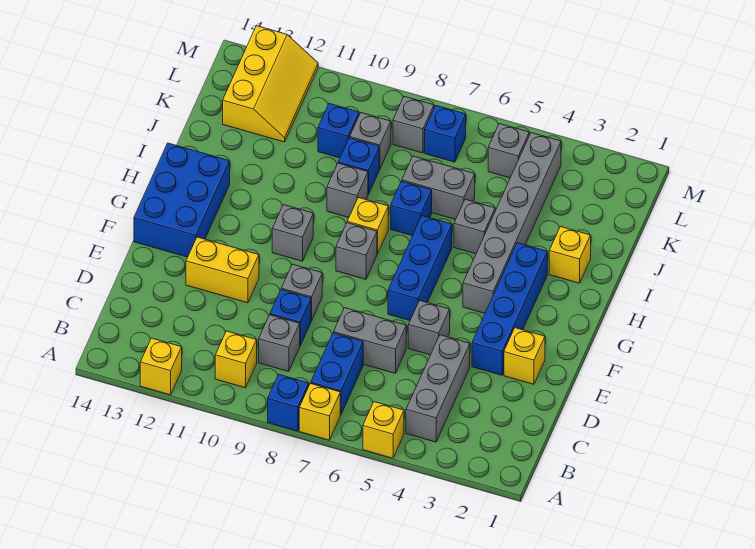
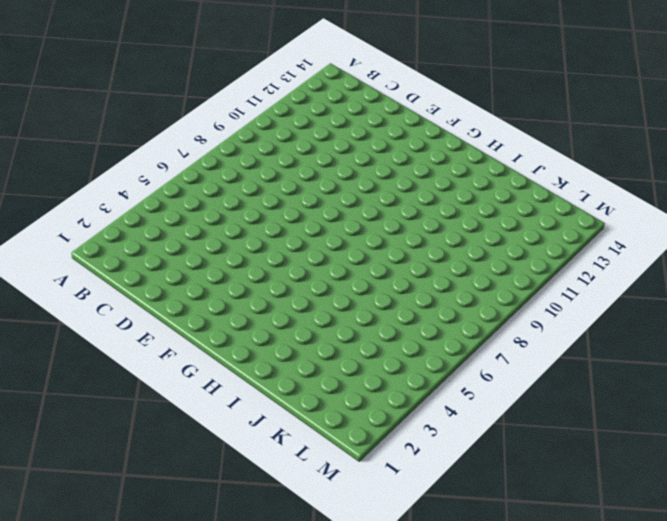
none -> yellow brick A5 level 1
none -> yellow brick A7 level 1
none -> blue brick A8 level 1
none -> yellow brick A12 level 1

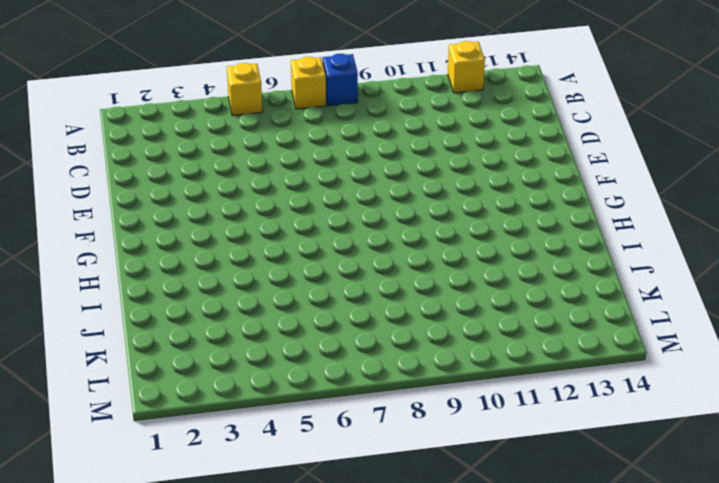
none -> grey brick B4:D4 level 1
none -> blue brick B7:C7 level 1
none -> yellow brick B10 level 1
none -> grey brick C9 level 1

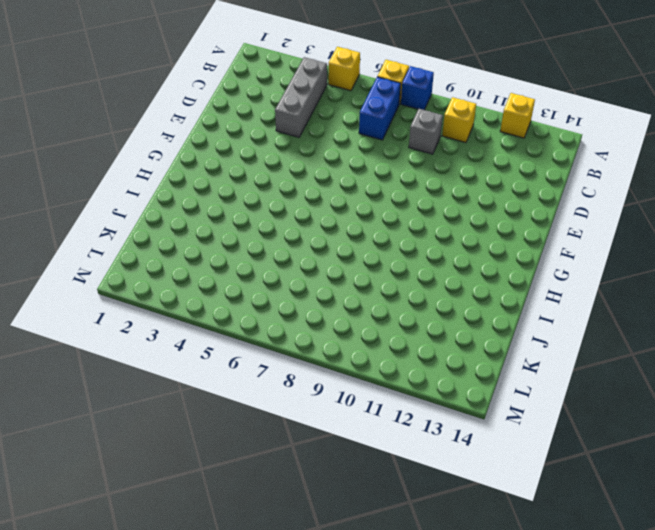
none -> grey brick D6:D7 level 1
none -> blue brick D9 level 1
none -> yellow brick E2 level 1
none -> blue brick E3:H3 level 1

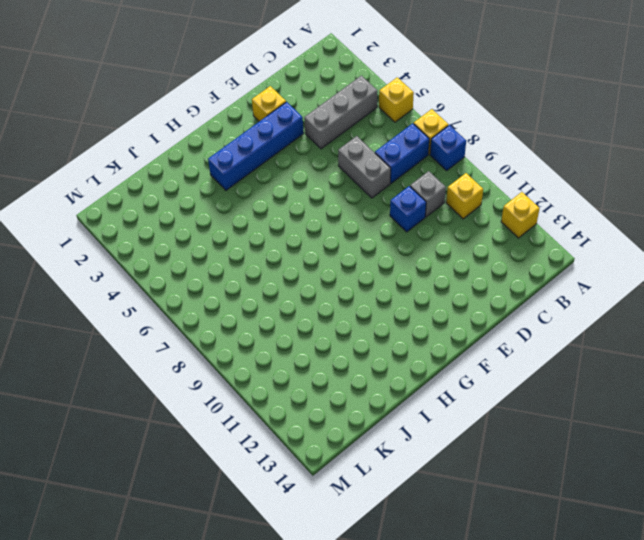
none -> grey brick E5 level 1
none -> grey brick E9 level 1
none -> yellow brick E11:E12 level 1
none -> blue brick F6:H6 level 1

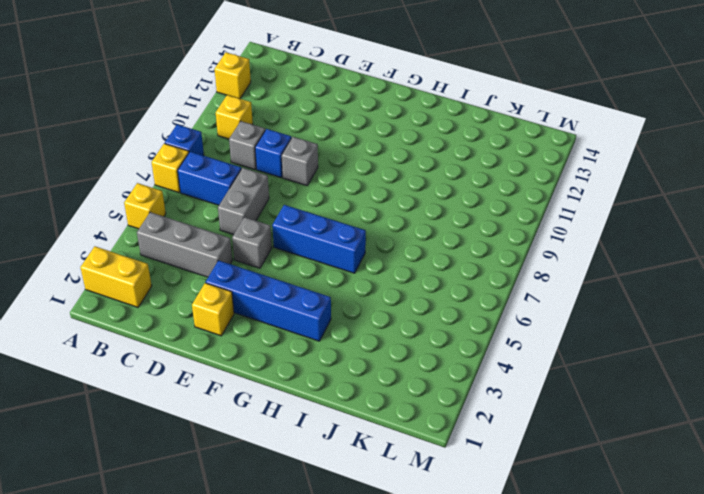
yellow brick A2:B2 level 1 -> yellow brick E11:E12 level 1
none -> blue brick F13:H14 level 1
none -> grey brick G4:L4 level 1
none -> grey brick G8 level 1
none -> grey brick G10 level 1

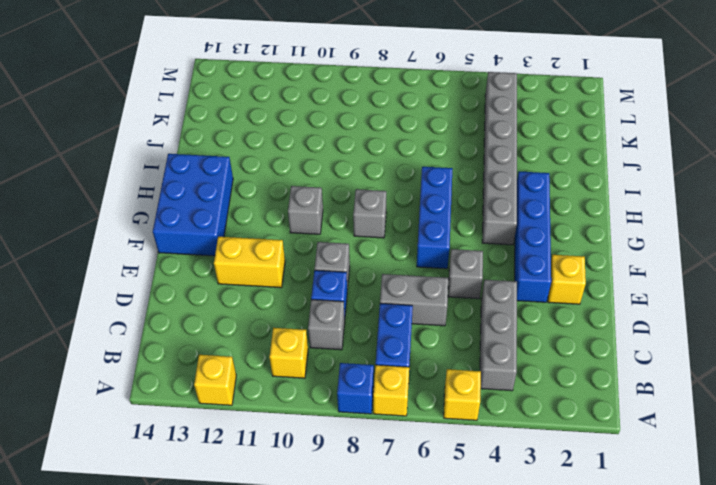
none -> yellow brick H8 level 1
none -> yellow brick I2 level 1
none -> grey brick I5 level 1
none -> blue brick I7 level 1

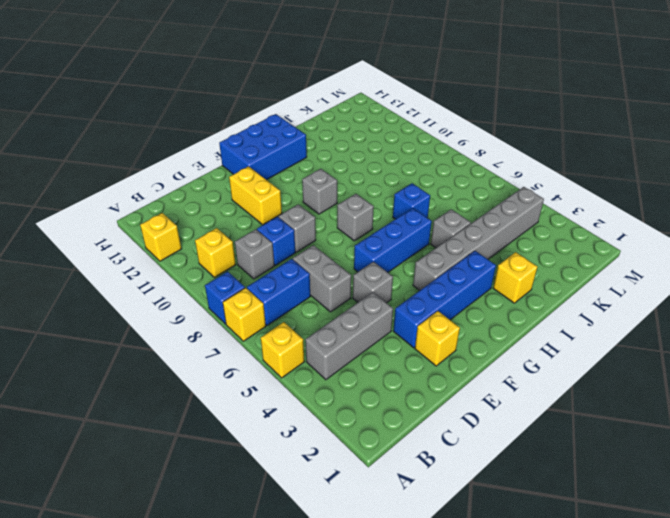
none -> yellow brick H8 level 1
none -> grey brick I9 level 1
none -> grey brick J6:J7 level 1
none -> blue brick J9 level 1

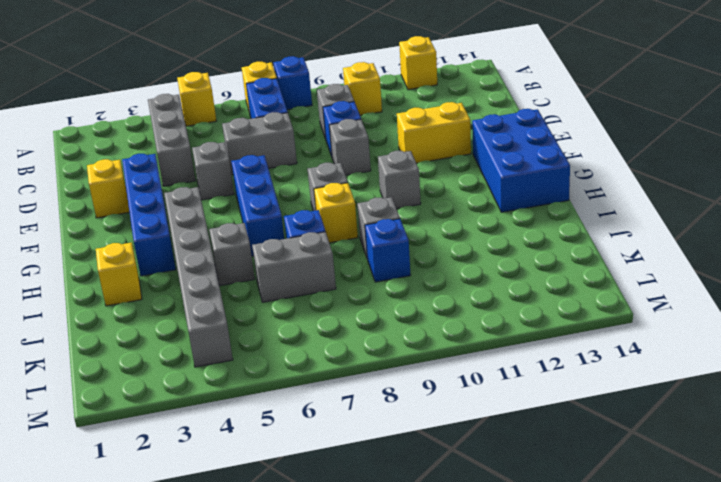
none -> grey brick K9 level 1
none -> blue brick K10 level 1
none -> yellow slope K12:M13 level 1 top 13
none -> grey brick L5 level 1

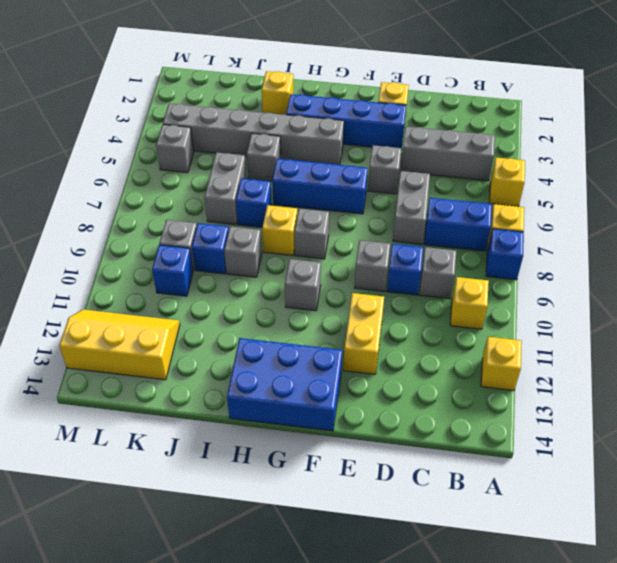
none -> blue brick L7 level 1
none -> grey brick L8 level 1

